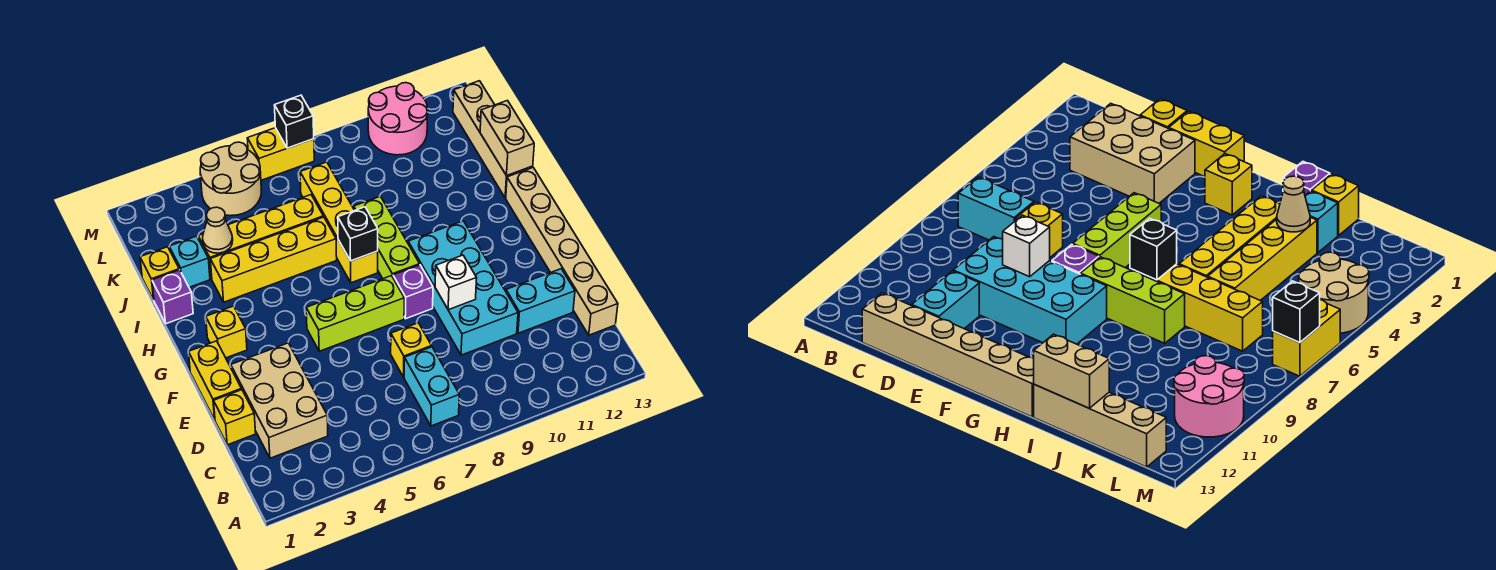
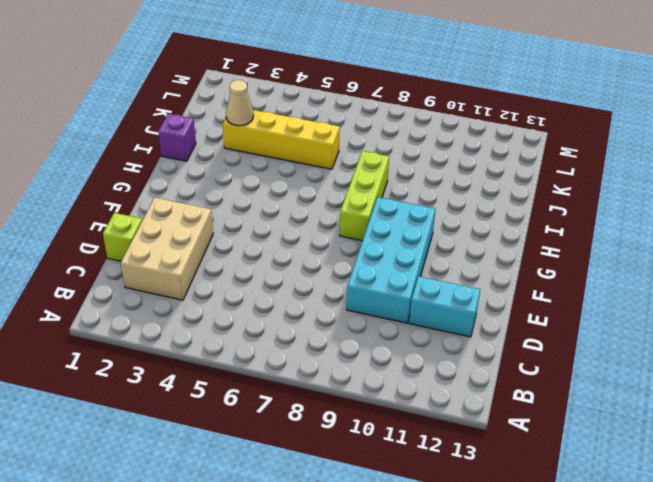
lime brick D1 level 1 -> yellow brick D1 level 1
none -> cyan brick B7:C7 level 1
none -> tan brick C13:H13 level 1
none -> yellow brick D7 level 1

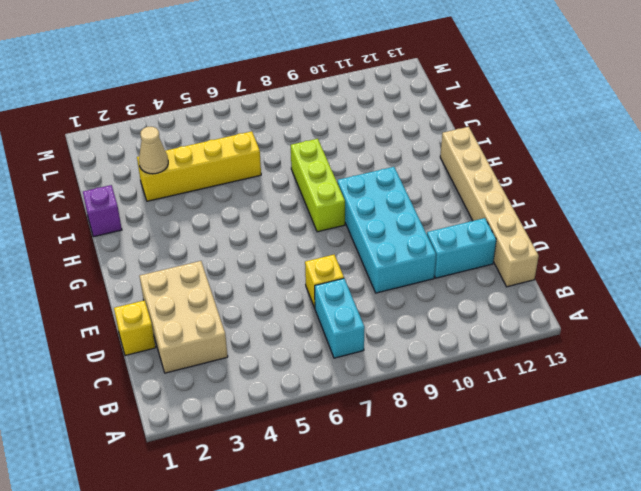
none -> yellow brick E1:F1 level 1
none -> lime brick F5:F7 level 1
none -> purple brick F8 level 1

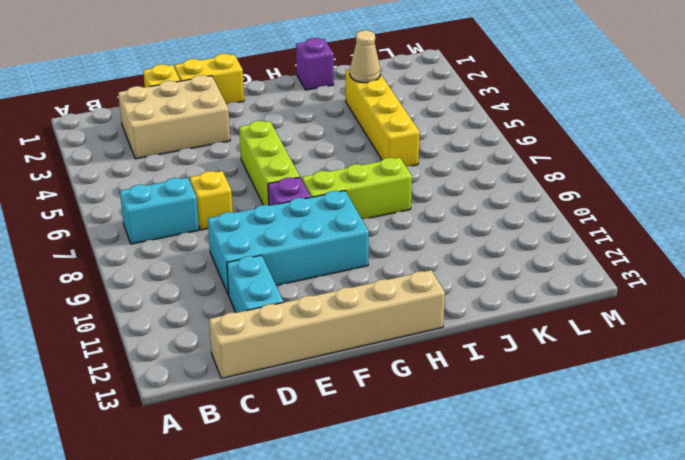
none -> yellow brick G2 level 1
none -> yellow brick H7:K7 level 1
none -> yellow brick I3:I6 level 1

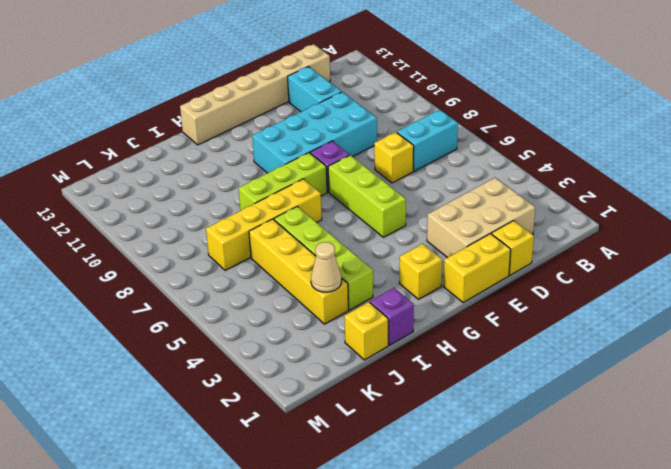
lime brick I3:I6 level 1 -> yellow brick I3:I6 level 1
none -> tan brick I13:L13 level 1
none -> cyan brick J2 level 1
none -> tan round brick L4:M5 level 1

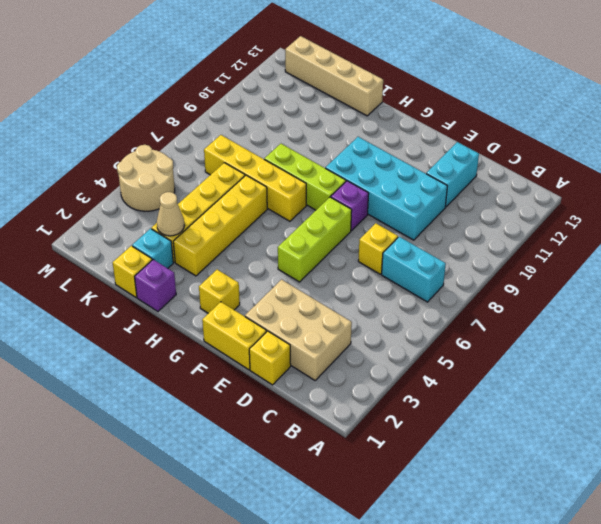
none -> tan brick C13:H13 level 1
none -> pink round brick L10:M11 level 1
none -> yellow brick M6:M7 level 1

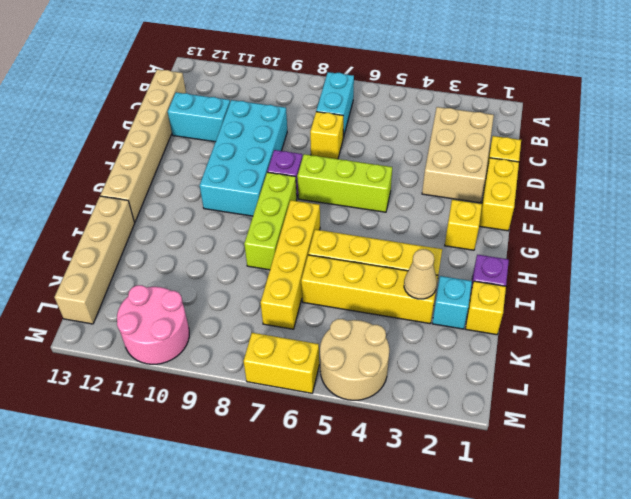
none -> white brick E9 level 2
none -> black brick H7 level 2
none -> tan brick I13:J13 level 2

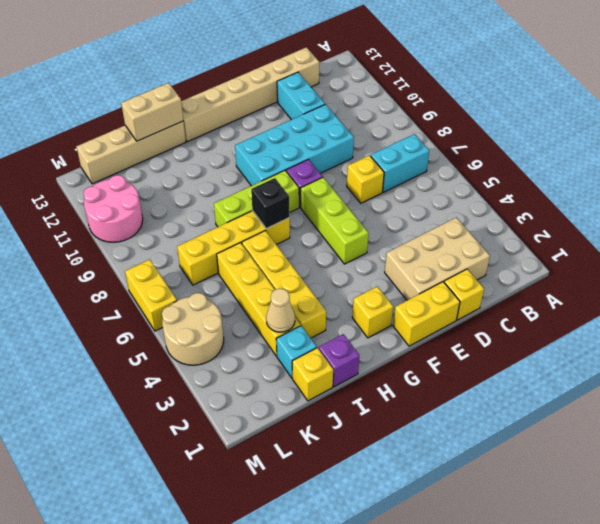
none -> white brick E9 level 2
none -> black brick M7 level 2

